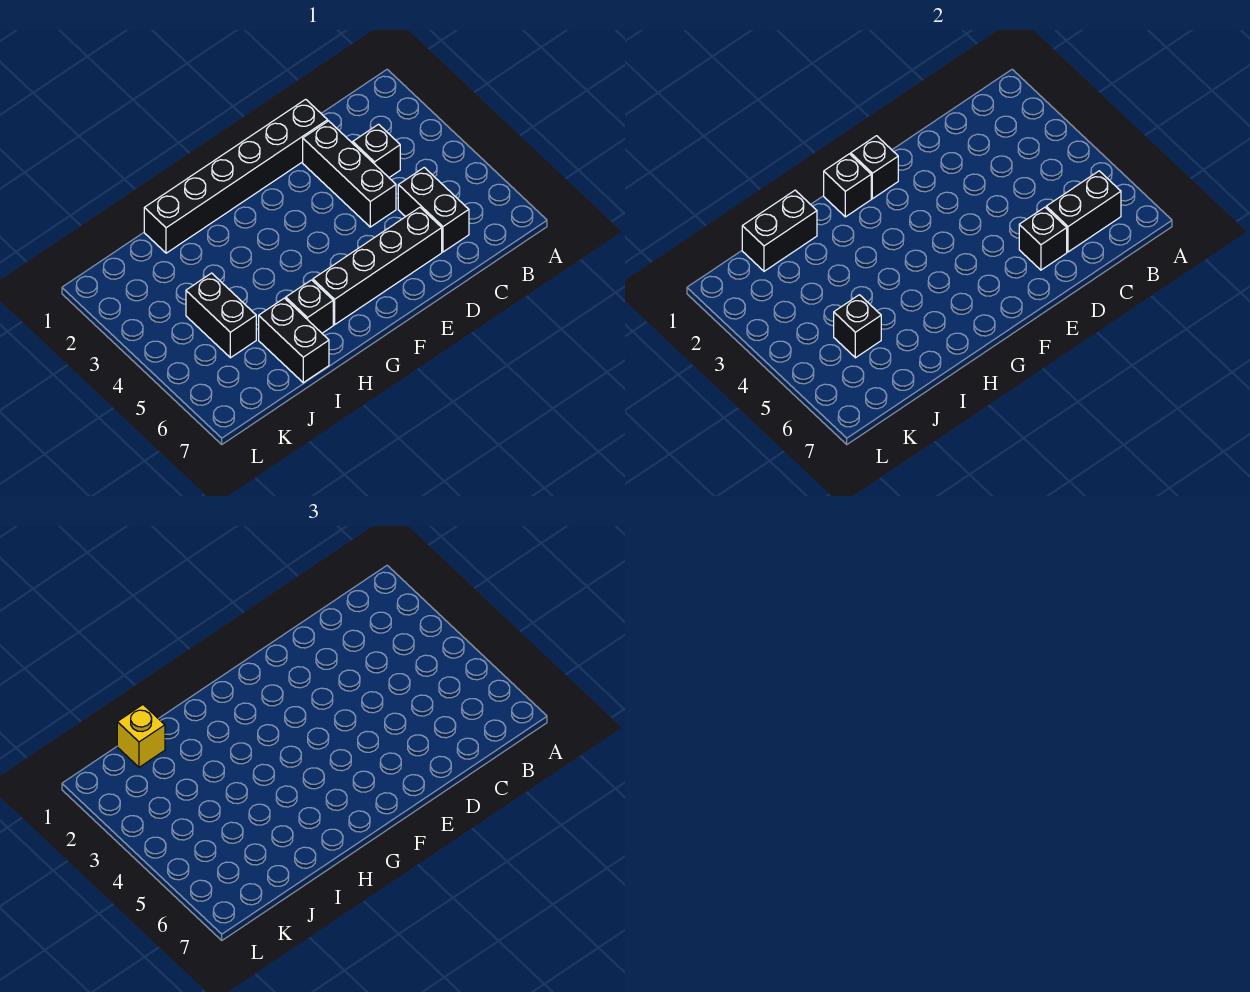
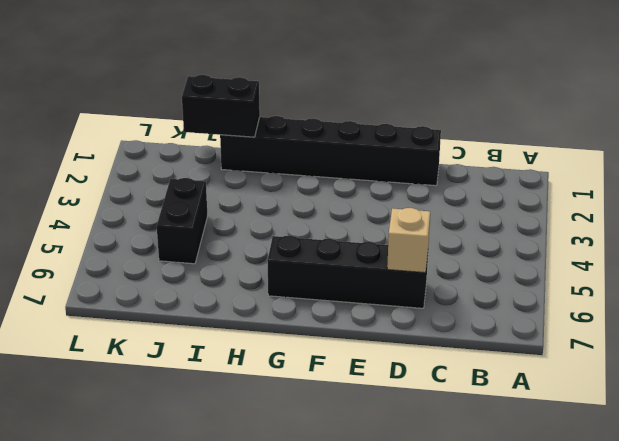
tan brick D6 level 2 -> black brick D6 level 2
none -> black brick C3 level 1
none -> black brick C5:C6 level 1
none -> black brick D2:D4 level 1

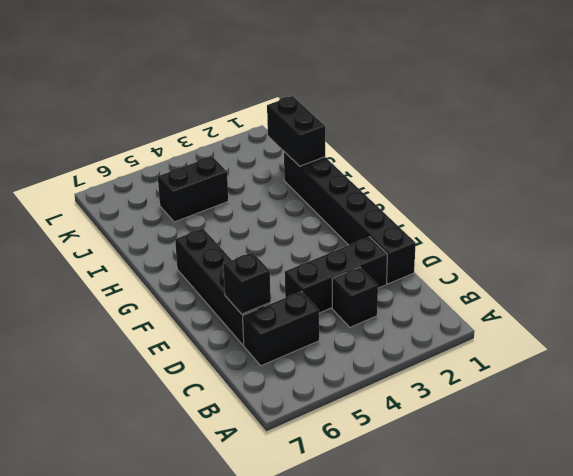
none -> black brick H6 level 1
none -> black brick I6:I7 level 1
none -> black brick B6:C6 level 2

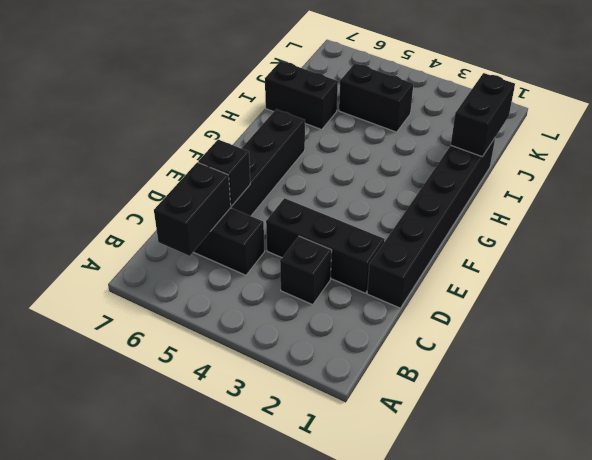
none -> black brick H6 level 1
none -> black brick F1 level 2
none -> black brick G1 level 2

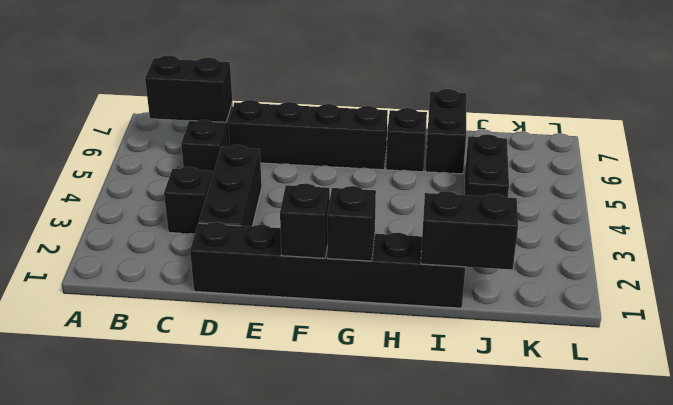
none -> black brick D6 level 2
none -> black brick J5 level 2
none -> yellow brick J1 level 3

